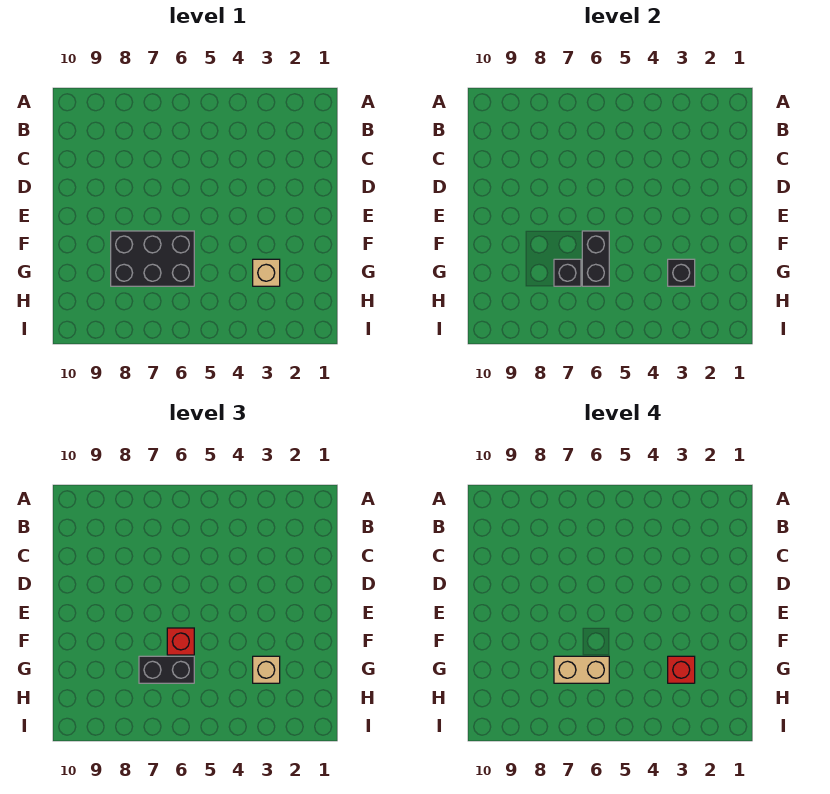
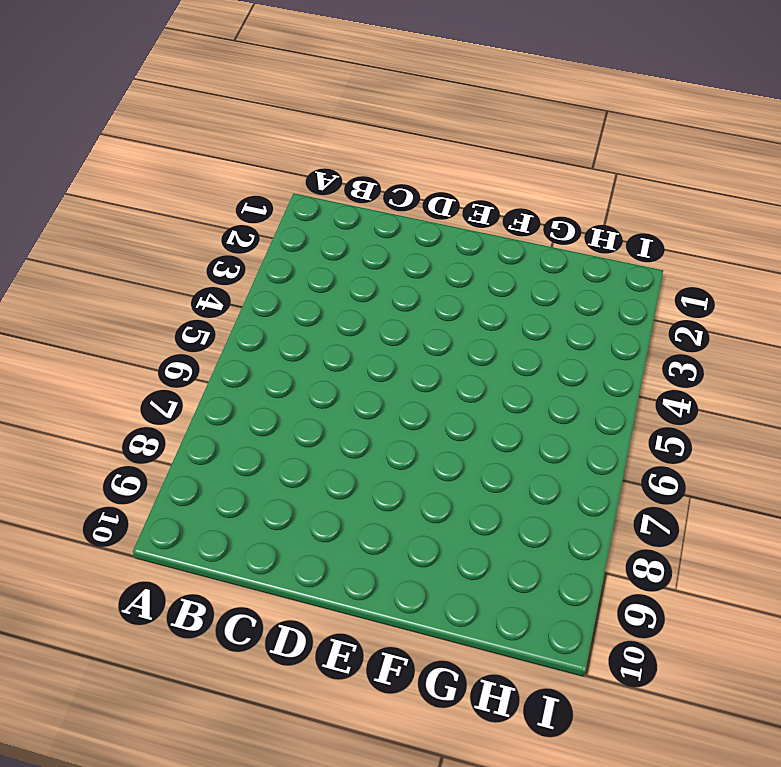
none -> black brick F6:G8 level 1
none -> tan brick G3 level 1

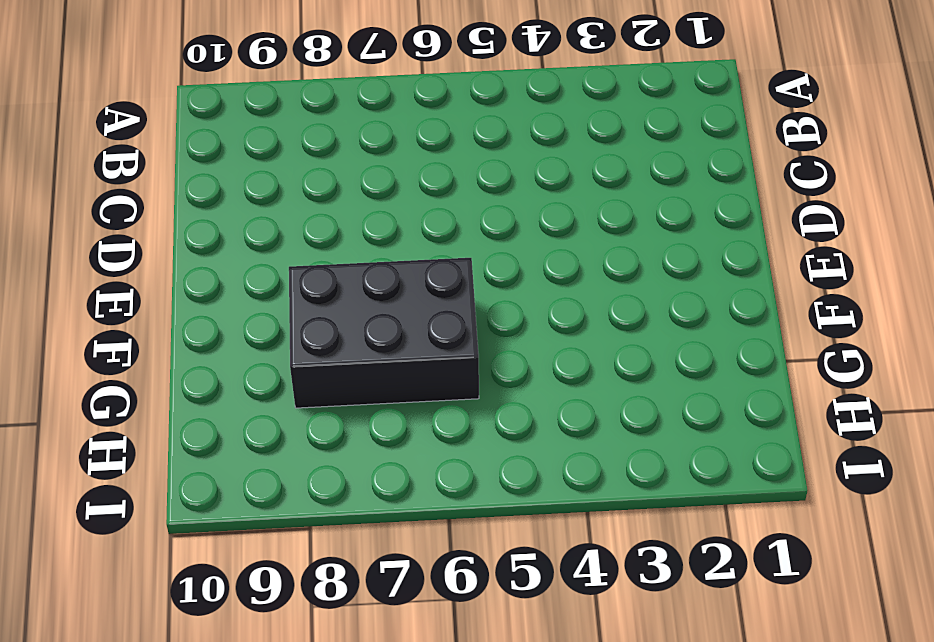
none -> tan brick G3 level 1
none -> black brick F6:G6 level 2

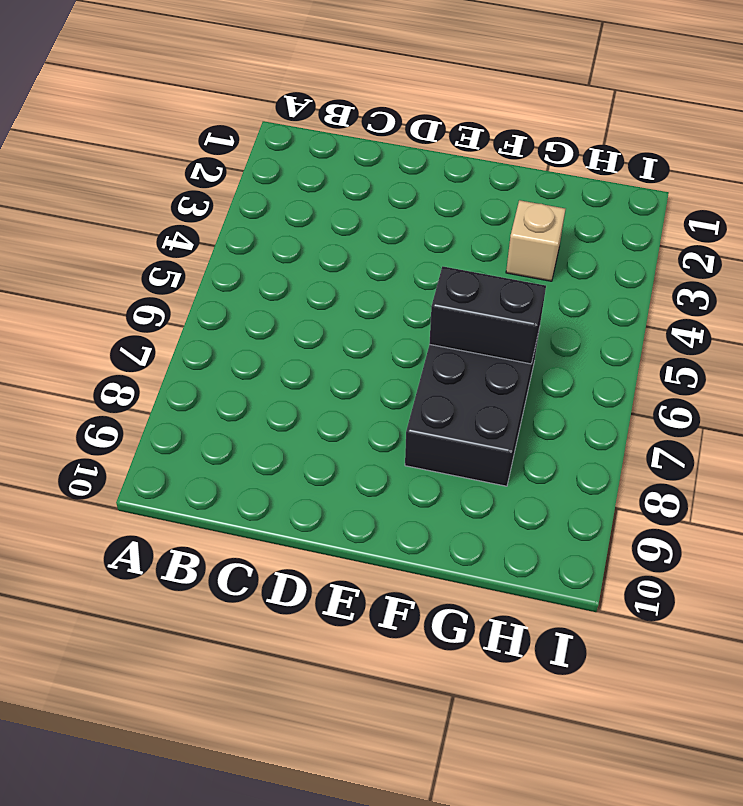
none -> black brick G3 level 2
none -> black brick G7 level 2

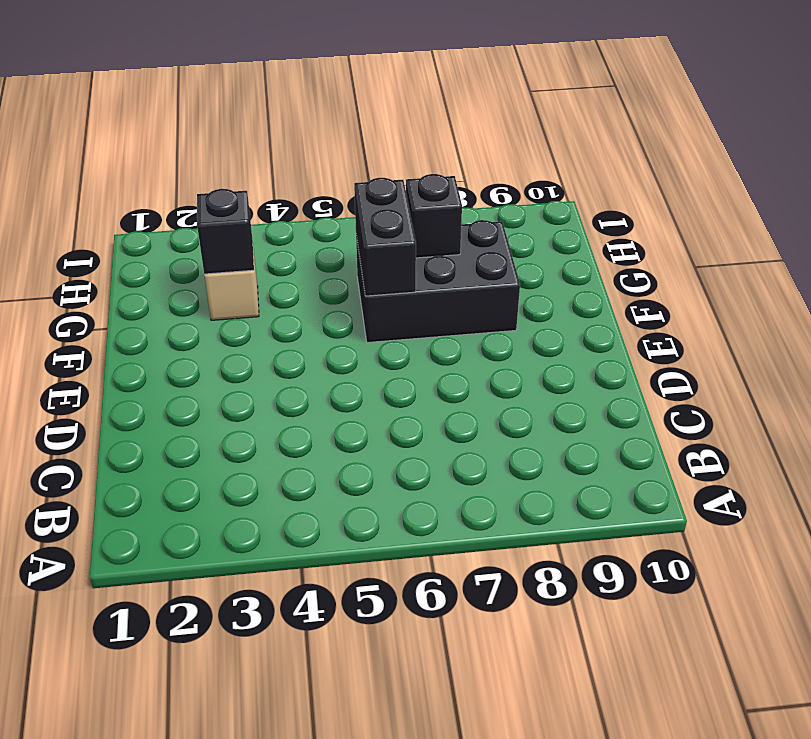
none -> red brick F6 level 3
none -> tan brick G3 level 3

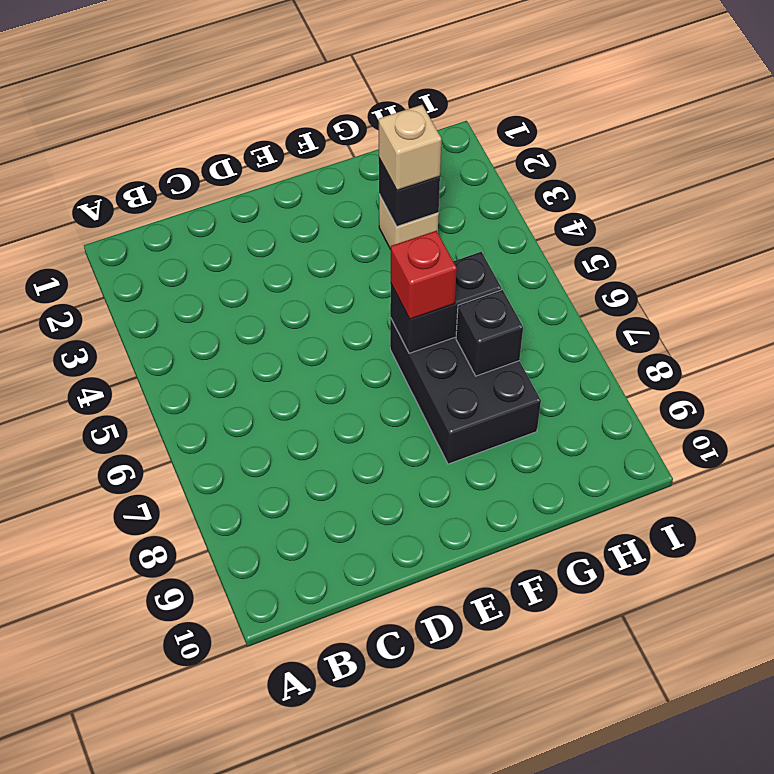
none -> black brick G6:G7 level 3
none -> red brick G3 level 4

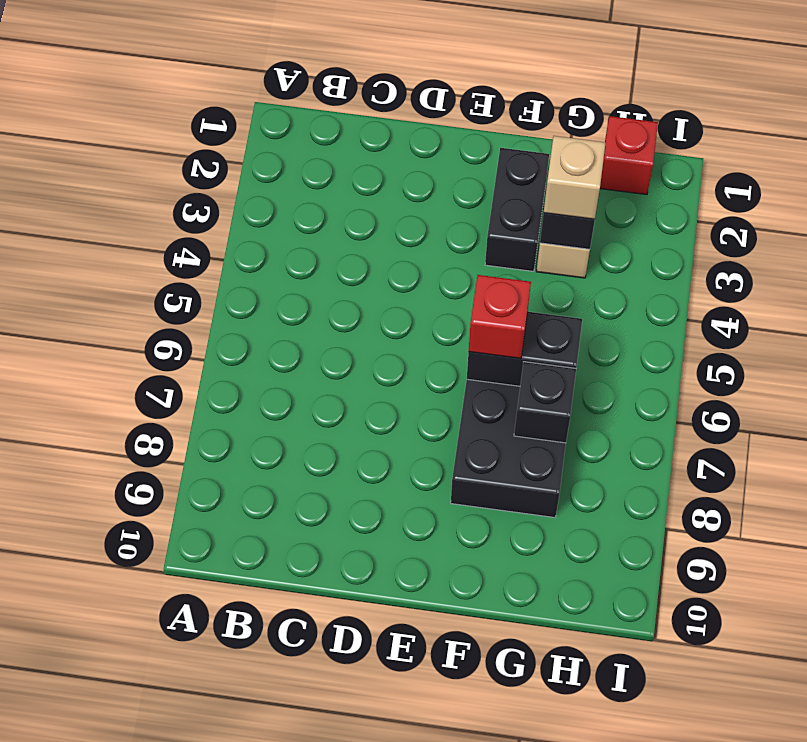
black brick F2:F3 level 1 -> black brick G6:G7 level 3
red brick H1 level 1 -> red brick G3 level 4
none -> tan brick G6:G7 level 4

